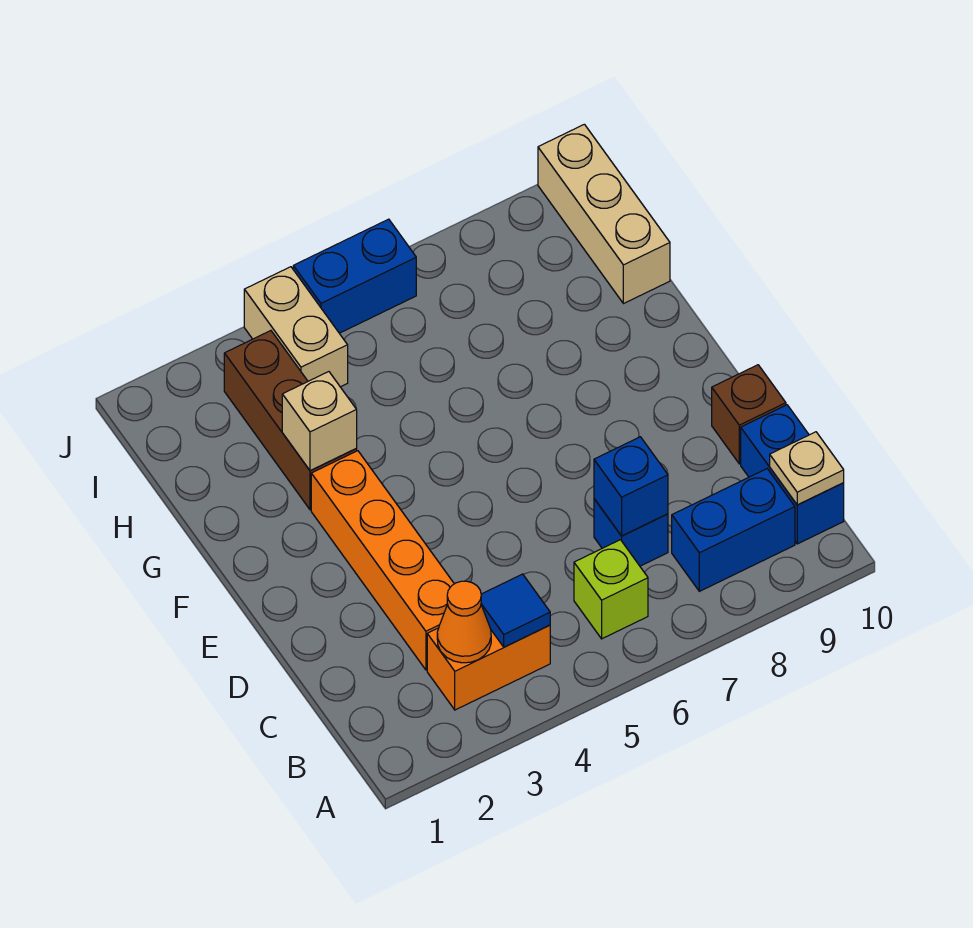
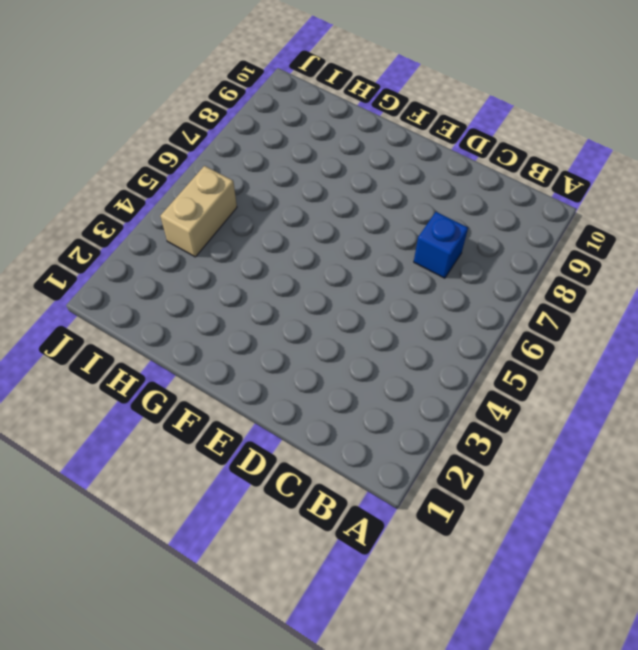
tan brick I4:I5 level 1 -> tan brick I4:J4 level 1
none -> orange brick B3:B4 level 1
none -> lime brick B6 level 1
none -> blue brick B8:B9 level 1

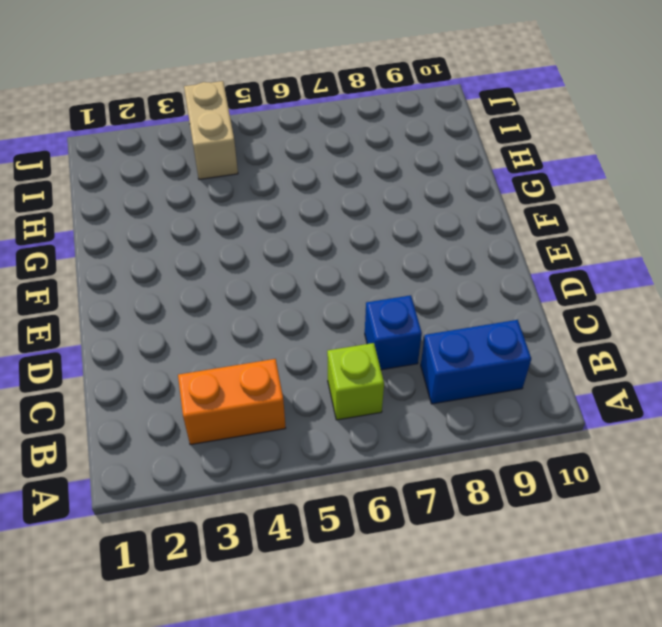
none -> blue brick B10:C10 level 1
none -> orange brick C3:F3 level 1
none -> brown brick D10 level 1

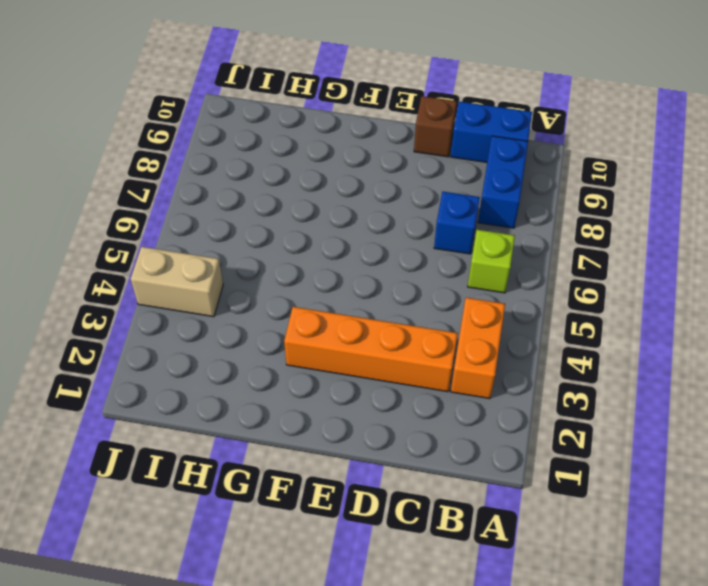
none -> brown brick G3:I3 level 1
none -> tan brick H10:J10 level 1
none -> blue brick J5:J6 level 1

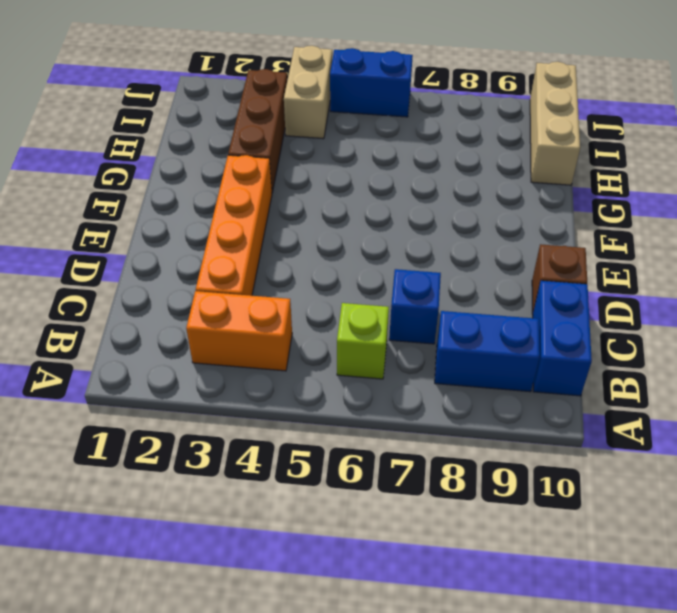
none -> orange cone B3 level 2
none -> blue tile B4 level 2
none -> tan plate B10 level 2

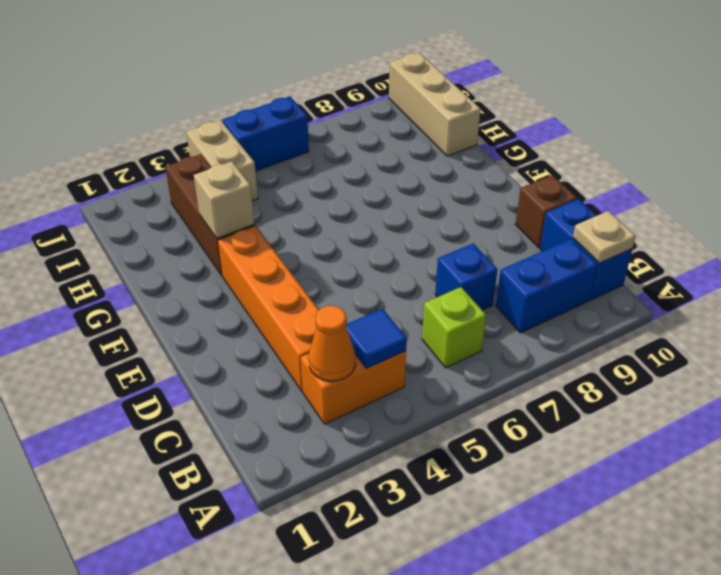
none -> blue brick C7 level 2

